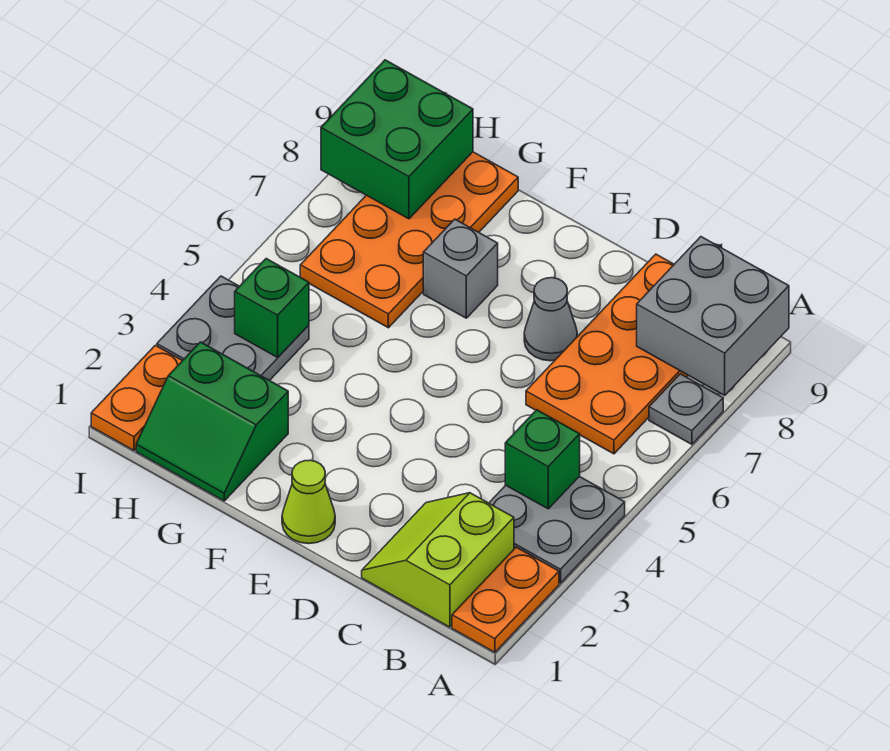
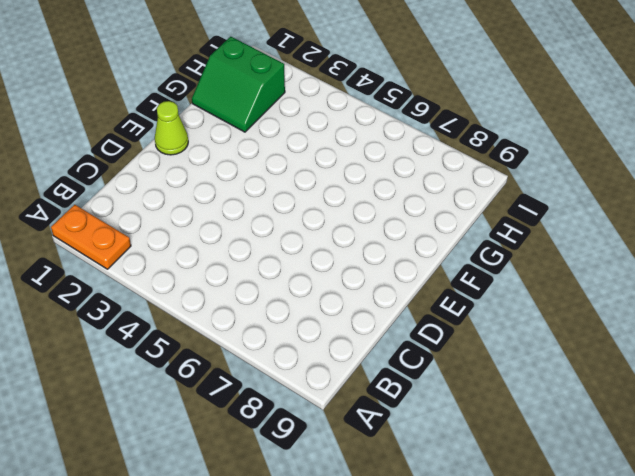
green slope G1:H2 level 1 top H -> green slope G1:H2 level 1 top 2
none -> grey plate A3:B4 level 1
none -> grey plate A7 level 1
none -> lime slope B1:C2 level 1 top B

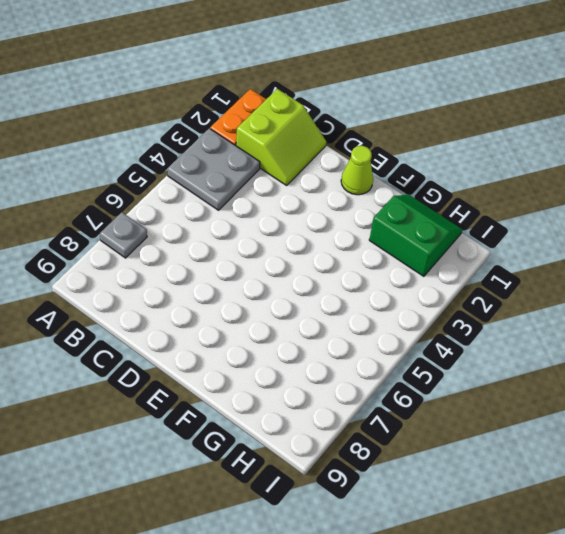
none -> orange plate B6:C9 level 1
none -> grey cone D7 level 1
none -> grey brick F7 level 1

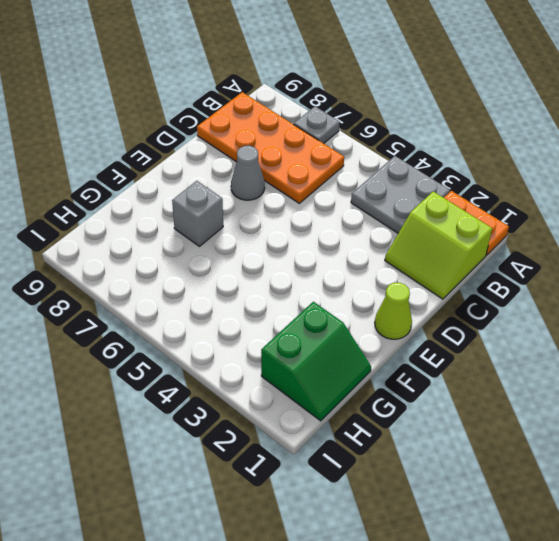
none -> orange plate G6:H9 level 1
none -> grey plate H3:I4 level 1
none -> orange plate I1:I2 level 1

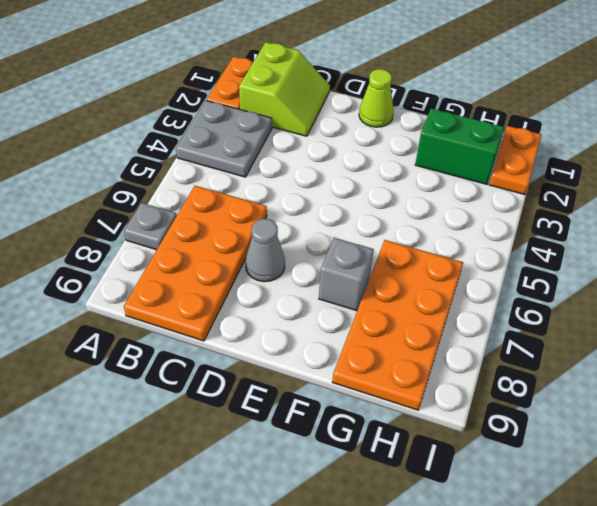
none -> grey plate H3:I4 level 1
none -> grey brick A8:B9 level 2
none -> green brick B4 level 2

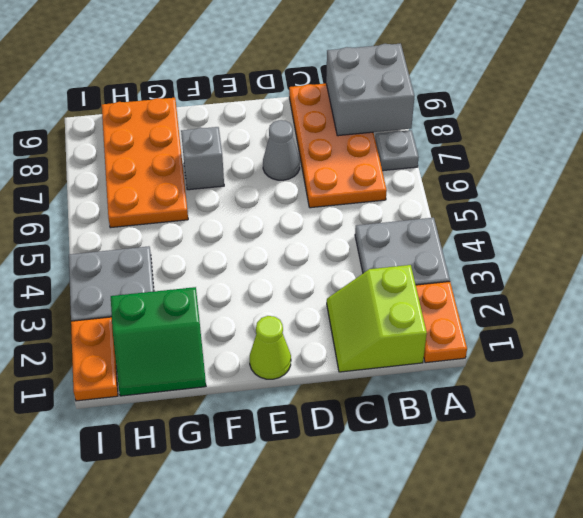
none -> green brick B4 level 2
none -> green brick H4 level 2
none -> green brick H8:I9 level 2

